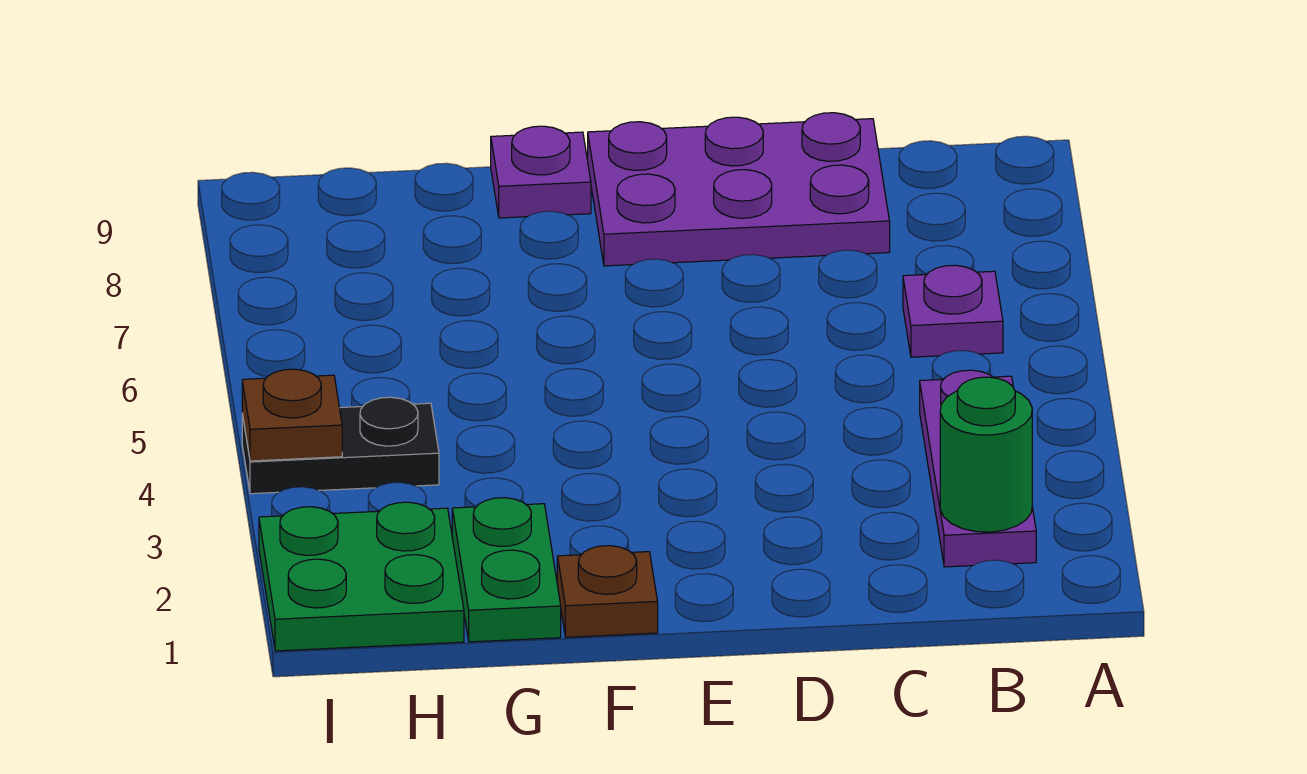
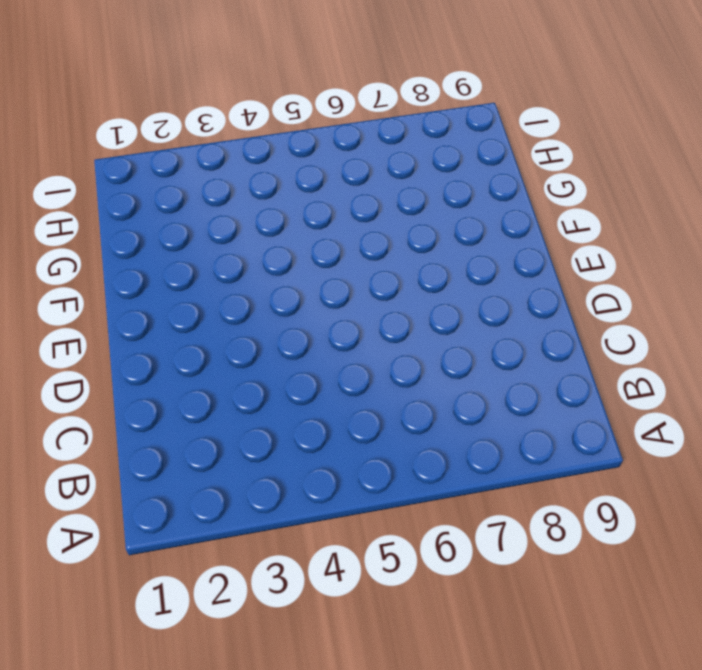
none -> purple plate B2:B4 level 1
none -> purple plate B6 level 1

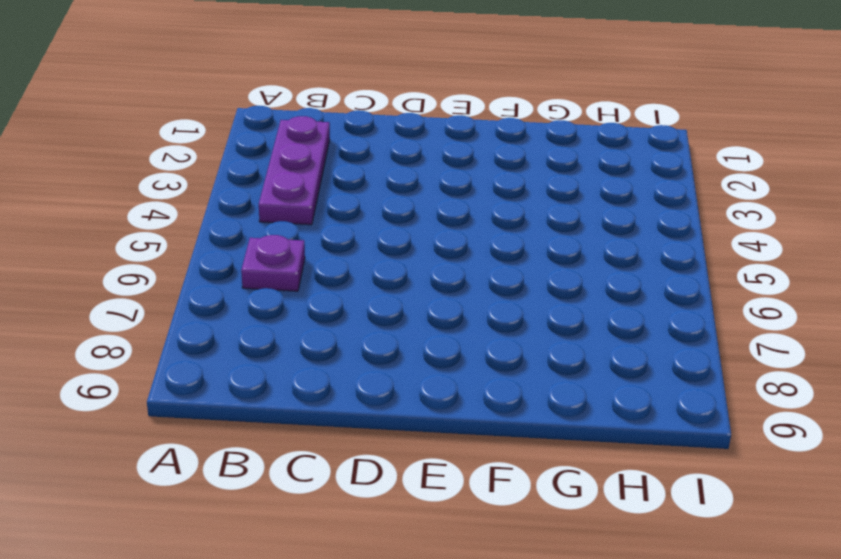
none -> purple plate C8:E9 level 1
none -> brown plate F1 level 1

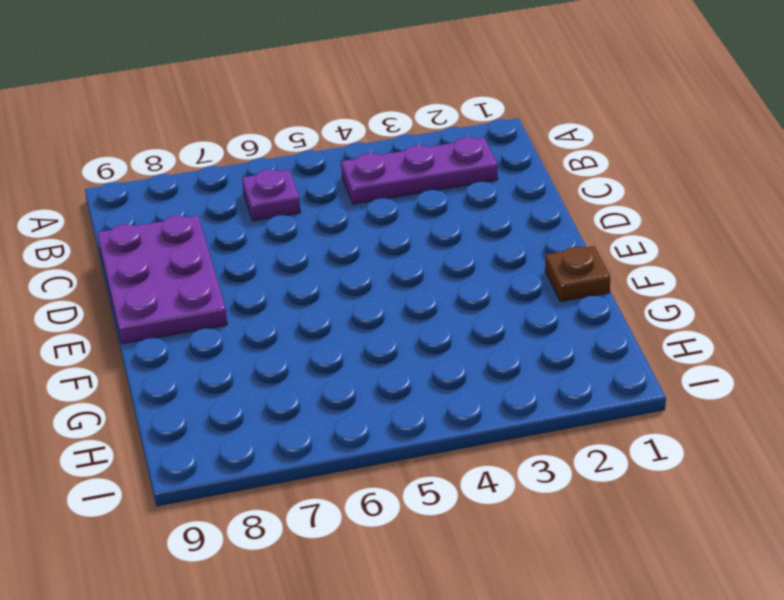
none -> purple plate F9 level 1
none -> green plate G1:G2 level 1

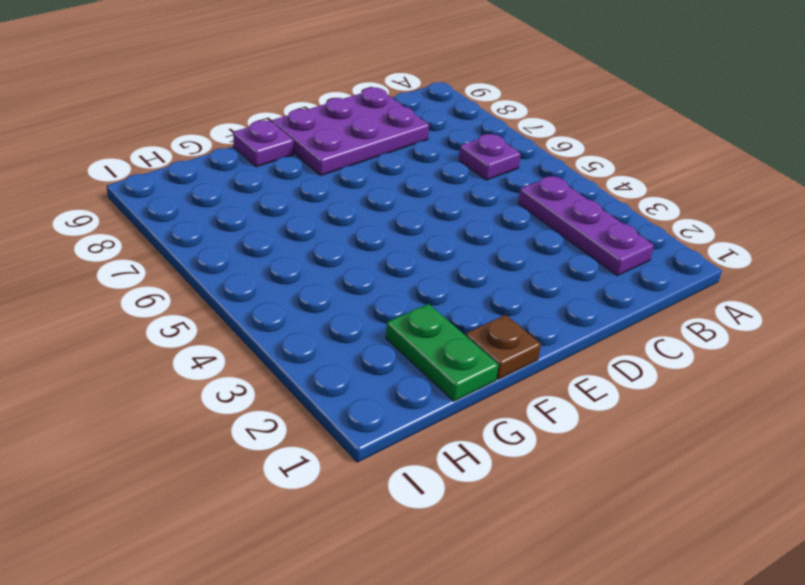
none -> green plate H1:I2 level 1
none -> black plate H4:I4 level 1

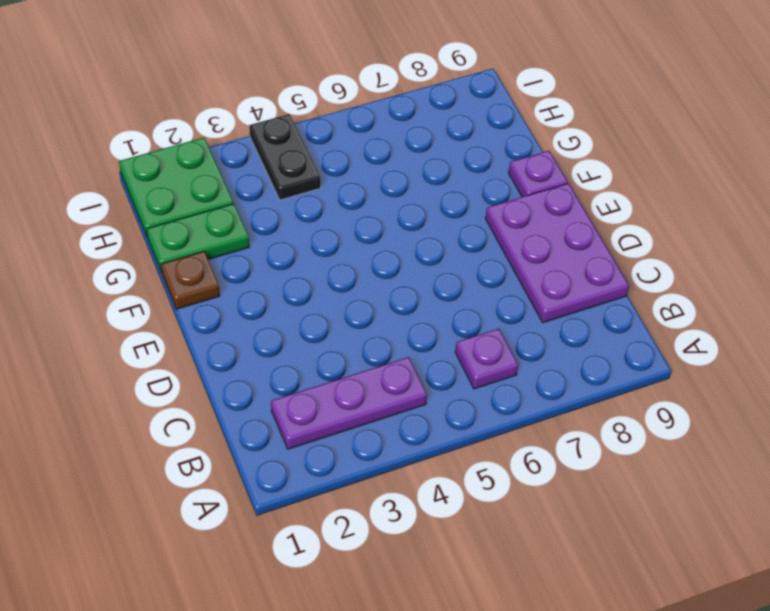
none -> green round brick B2 level 2
none -> brown plate I4 level 2

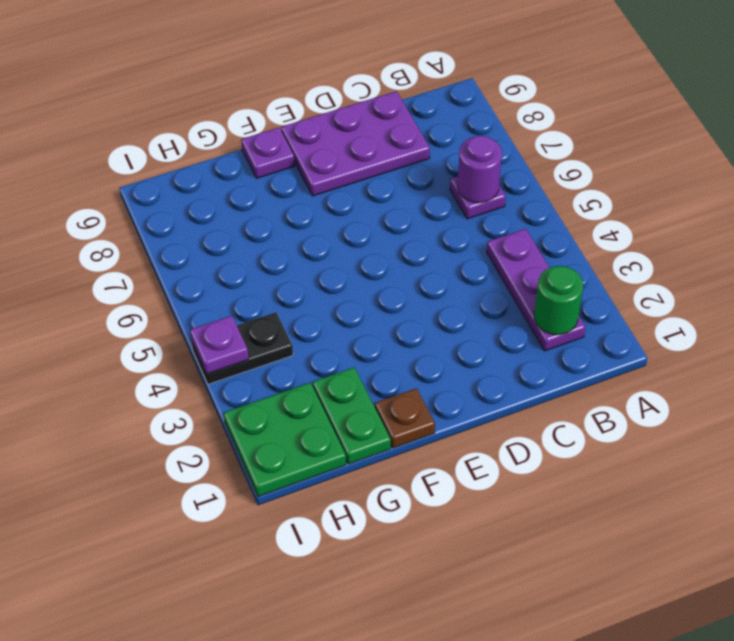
purple round brick B6 level 2 -> none
purple plate I4 level 2 -> brown plate I4 level 2

